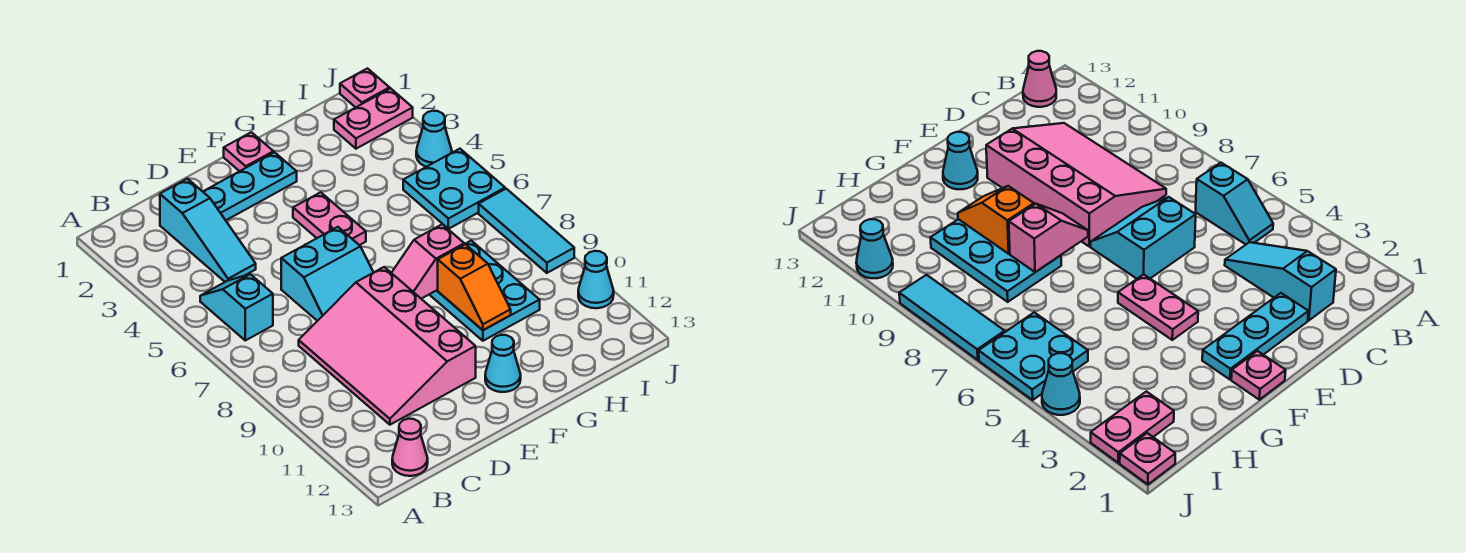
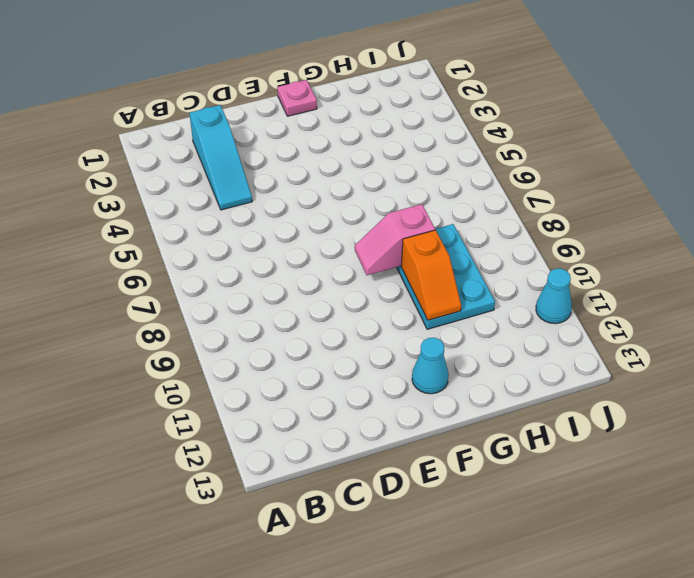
none -> cyan slope B5:B6 level 1 top 6
none -> pink cone B13 level 1
none -> pink slope C8:E11 level 1 top E

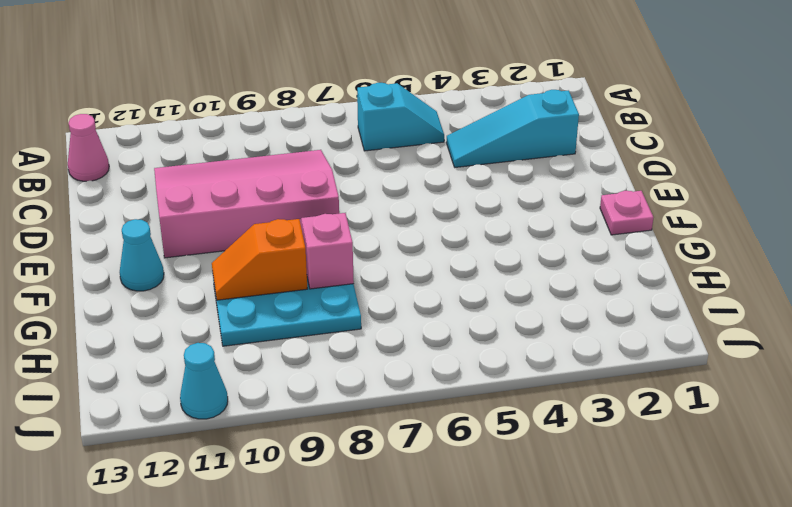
none -> cyan plate D2:F2 level 1
none -> cyan slope D6:E7 level 1 top 6
none -> pink plate F4:F5 level 1

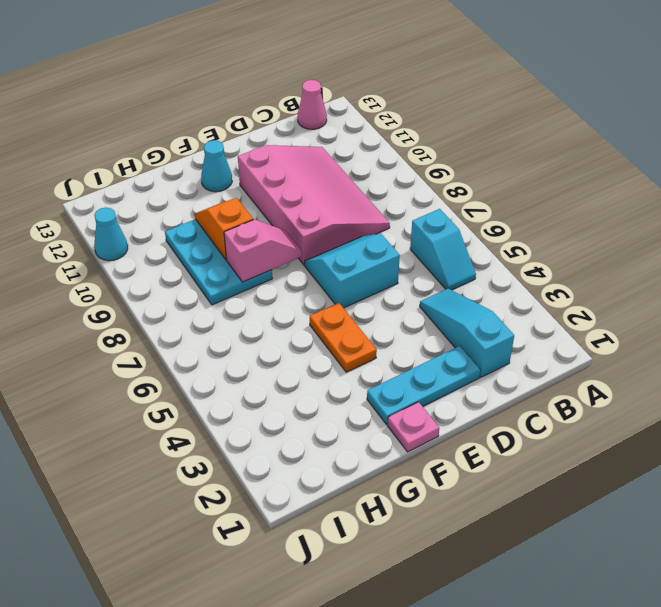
orange plate F4:F5 level 1 -> pink plate F4:F5 level 1
none -> pink plate I2:J2 level 1
none -> cyan plate I5:J6 level 1
none -> pink plate J1 level 1

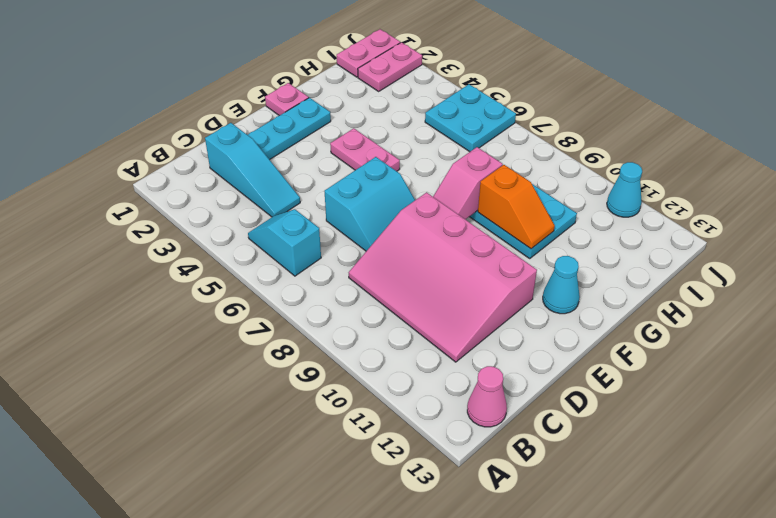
pink plate I1:J1 level 1 -> pink plate J1 level 1
none -> cyan cone J4 level 1
none -> cyan tile J7:J9 level 1

